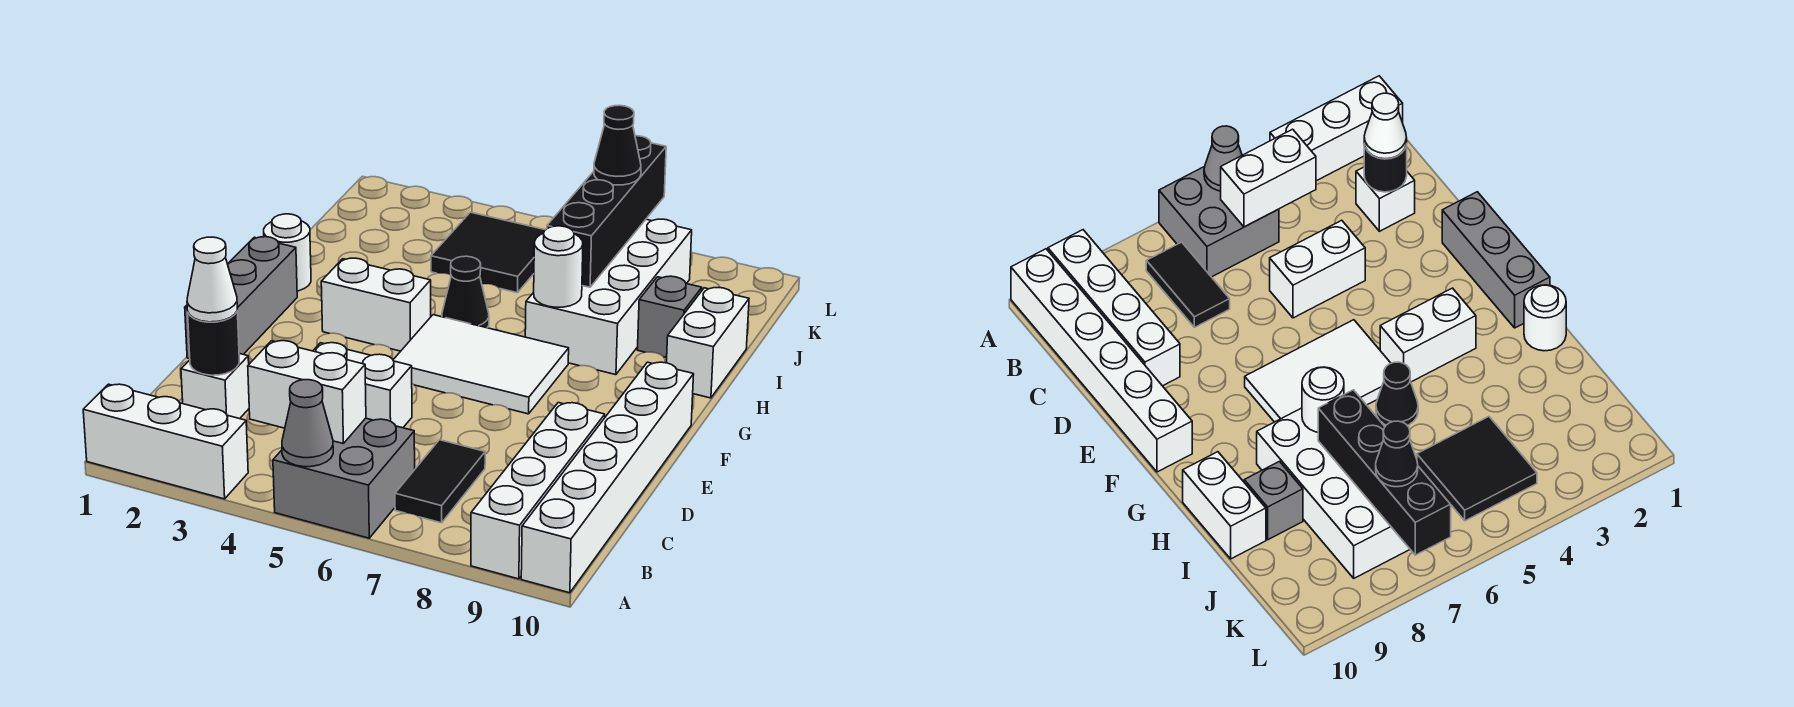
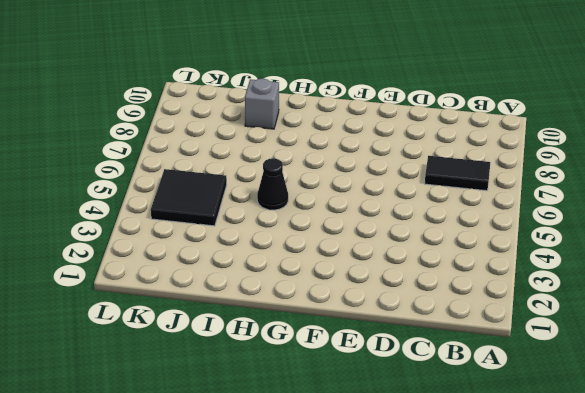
none -> white brick A1:A3 level 1
none -> grey brick A5:B6 level 1
none -> white brick A9:D9 level 1

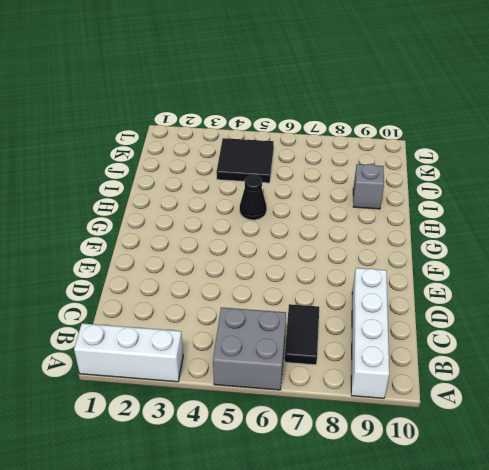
none -> white brick A10:F10 level 1
none -> white brick C2 level 1
none -> white brick D4:D5 level 1

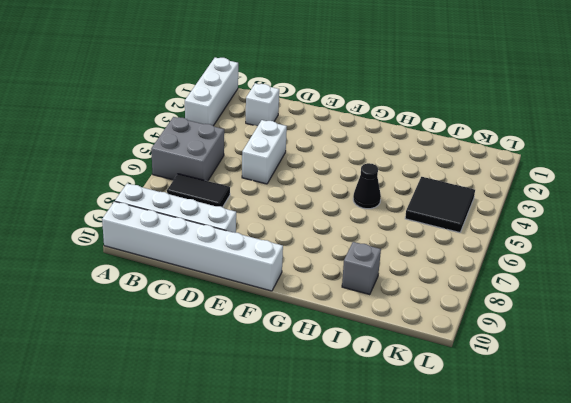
none -> grey brick E1:G1 level 1
none -> white tile F5:G7 level 1
none -> white brick G3:G4 level 1

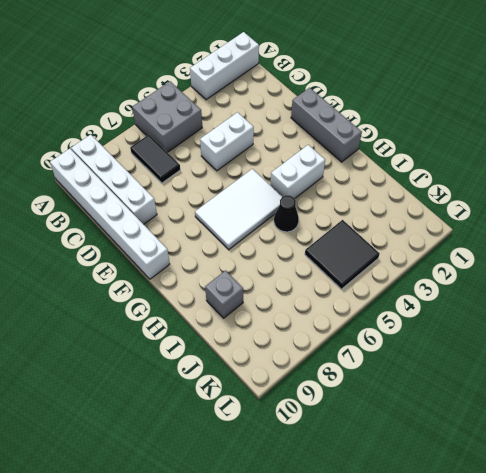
none -> white brick C2 level 1
none -> white round brick H1 level 1
none -> white brick H7:K8 level 1

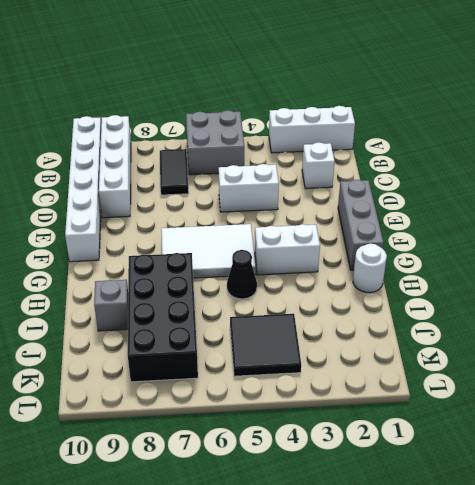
black brick H7:K8 level 1 -> white brick H7:K8 level 1
none -> white brick H10:I10 level 1
none -> grey cone A5 level 2
none -> white brick B4:B5 level 2

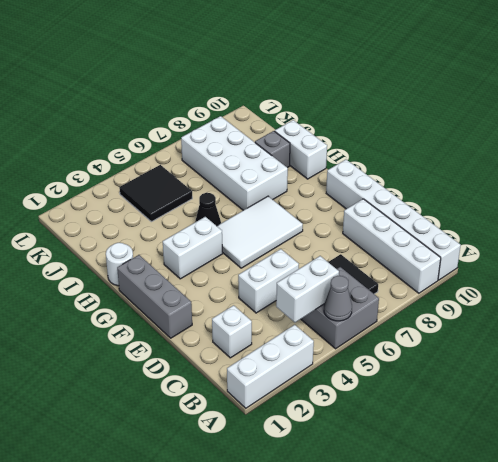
none -> black round brick C2 level 2
none -> white round brick H7 level 2
none -> black brick I7:L7 level 2

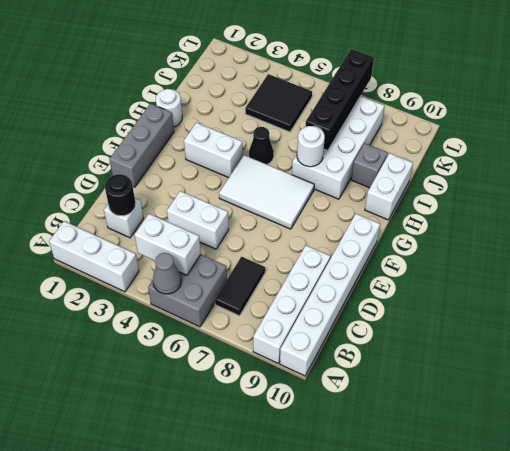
none -> white cone C2 level 3
none -> black cone K7 level 3

